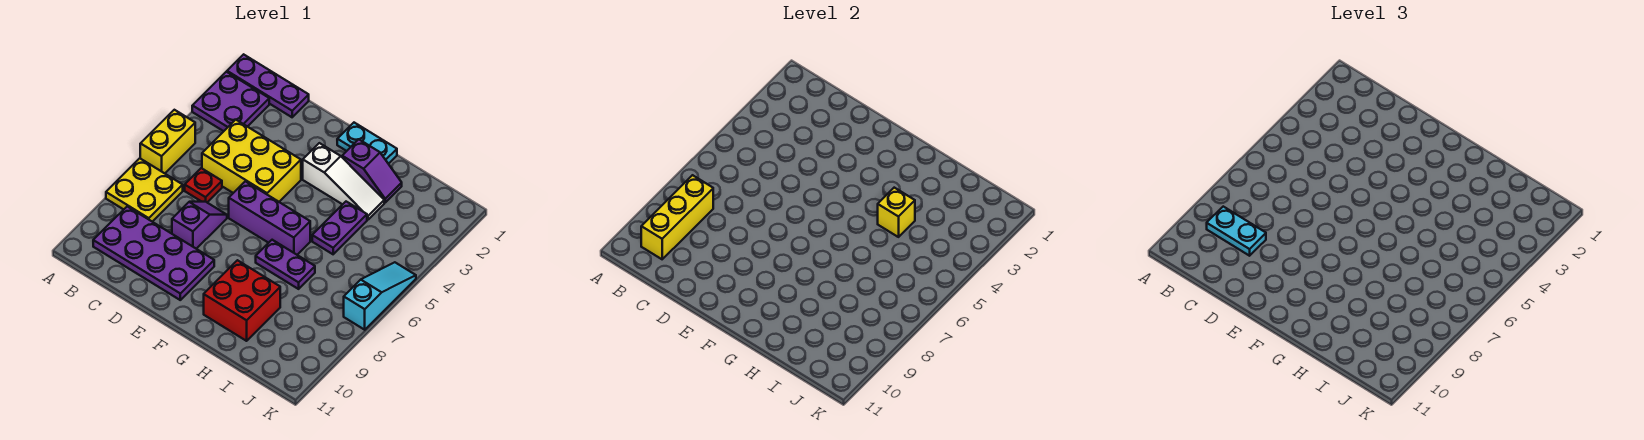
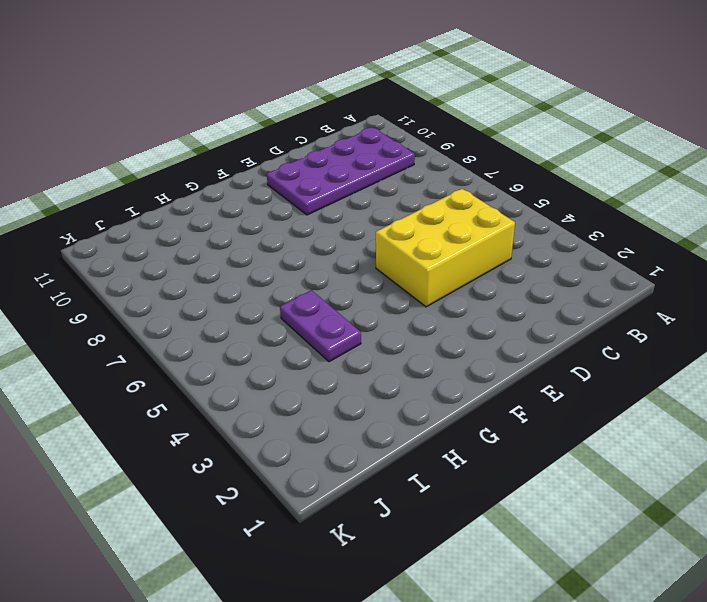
none -> purple plate A1:C1 level 1
none -> purple plate A2:B3 level 1
none -> yellow brick A5:A6 level 1

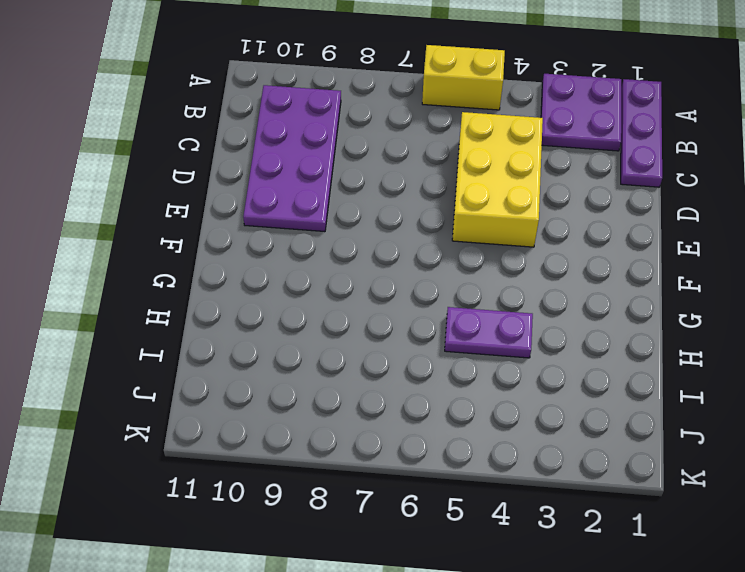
none -> yellow plate A7:B8 level 1
none -> red plate C6 level 1
none -> purple slope D7:D8 level 1 top 8

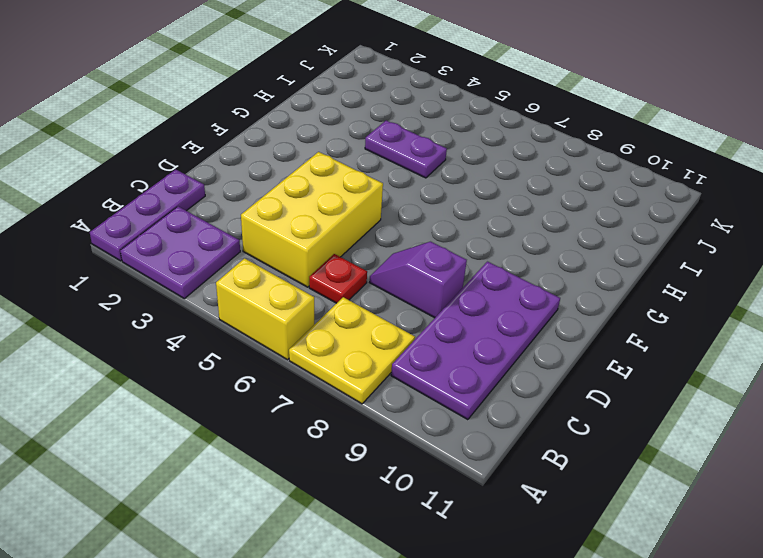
none -> purple brick E6:G6 level 1
none -> cyan plate F1:G1 level 1
none -> white slope F3:H3 level 1 top F

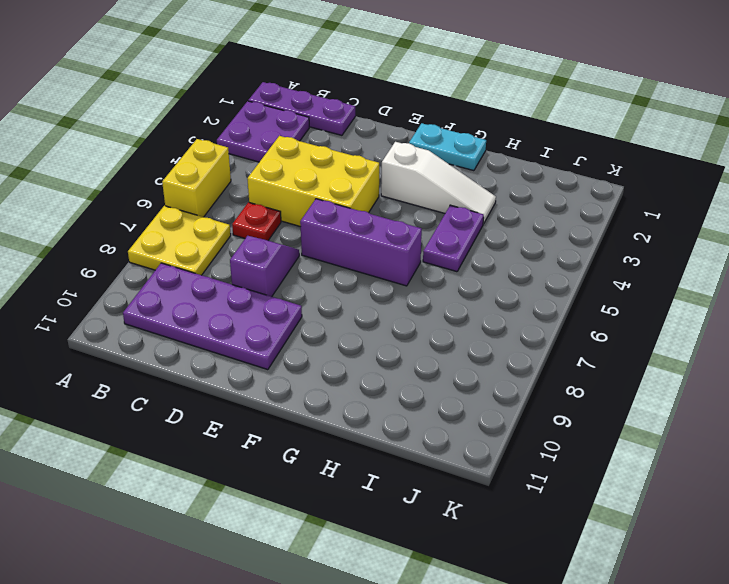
none -> purple slope G2:H2 level 1 top G
none -> purple plate G7:H7 level 1
none -> red brick G9:H10 level 1

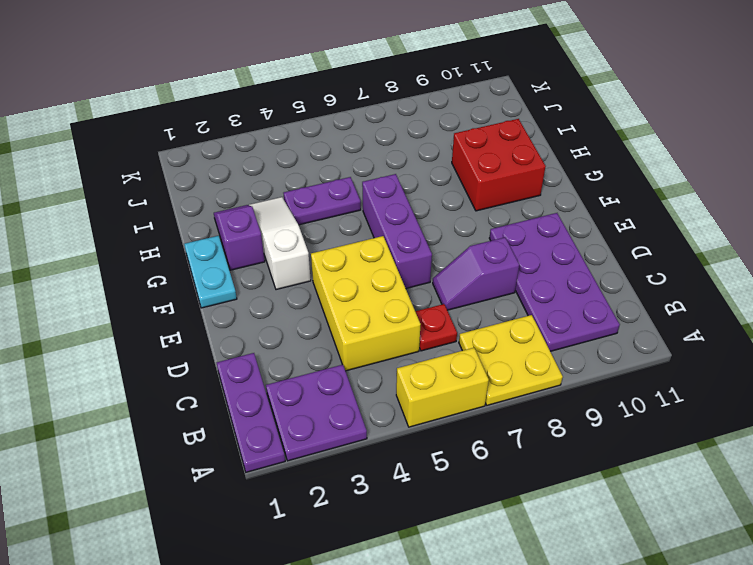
none -> purple plate G7:H7 level 1
none -> cyan slope K5:K7 level 1 top 7
none -> yellow brick B8:B10 level 2

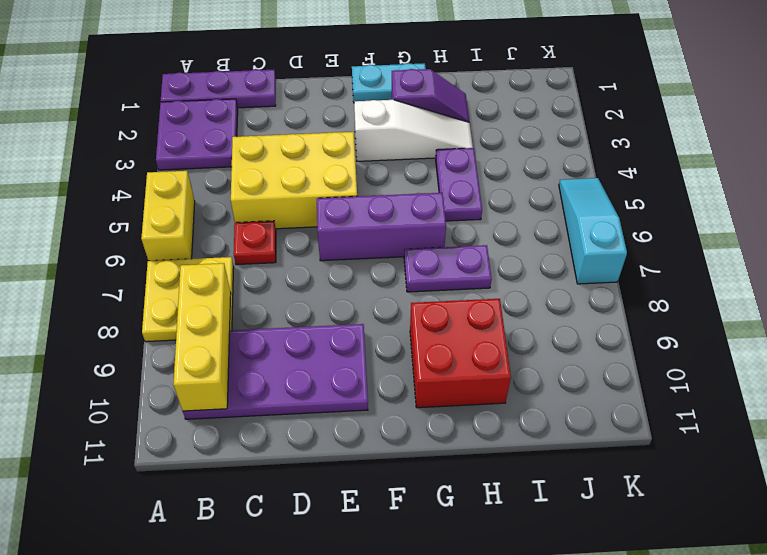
none -> purple slope D7:D8 level 1 top 8
none -> yellow brick H4 level 2
none -> cyan plate B9:C9 level 3

